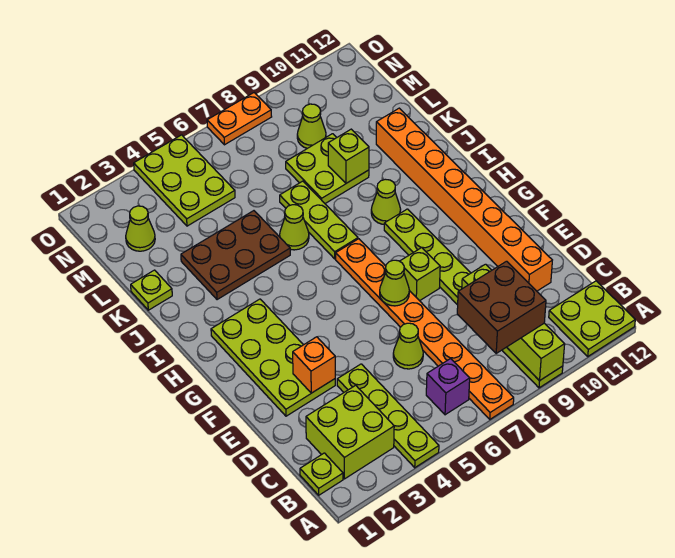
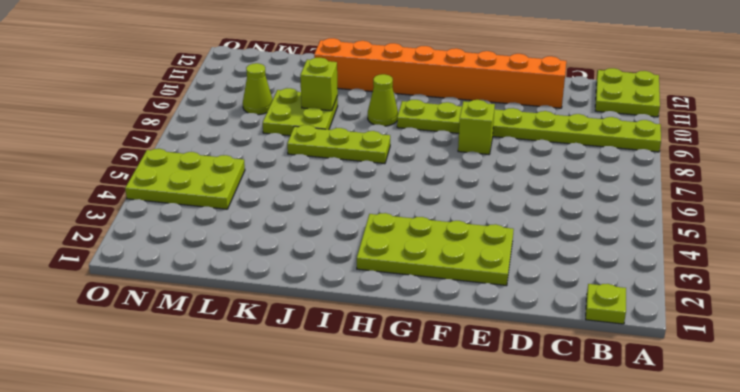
none -> lime plate A4:D4 level 1
none -> orange plate A7:H7 level 1
none -> lime brick B2:C3 level 1

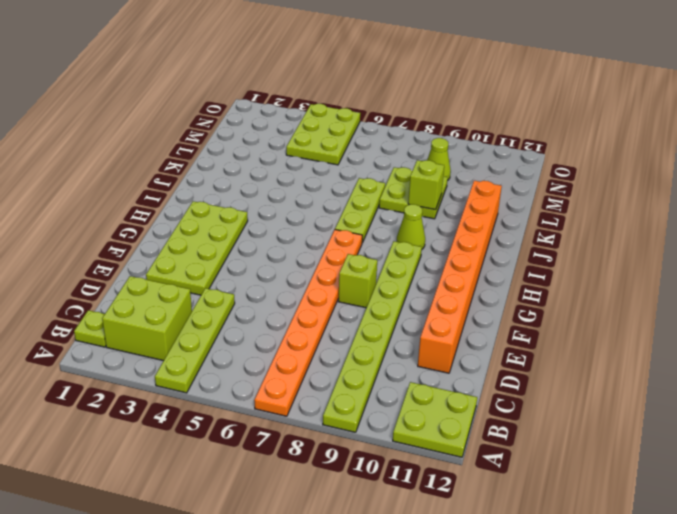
none -> purple brick B6 level 1
none -> lime cone D6 level 1
none -> brown plate J3:K5 level 1

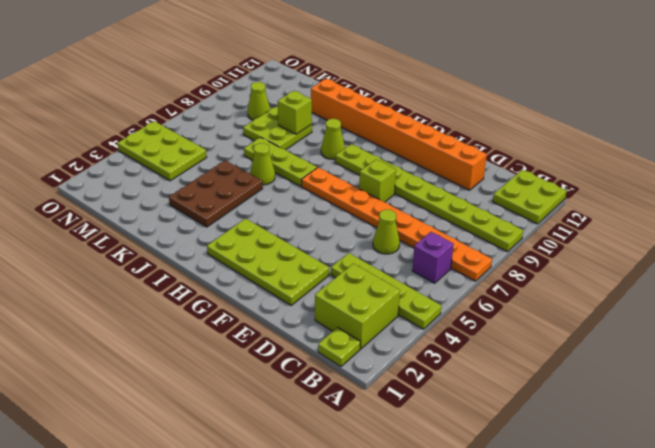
none -> lime plate K1 level 1
none -> lime cone M2 level 1
none -> orange plate O7:O8 level 1

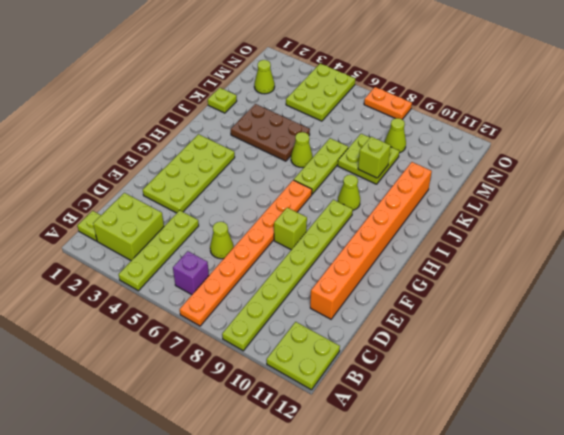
none -> lime brick A9:D9 level 2
none -> orange brick E3 level 2
none -> lime cone F7 level 2

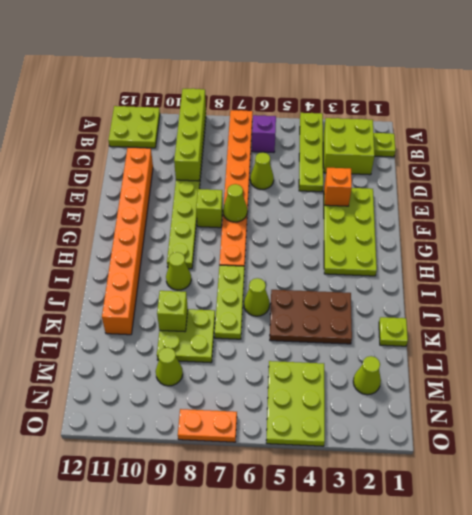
none -> brown brick B8:C9 level 3

